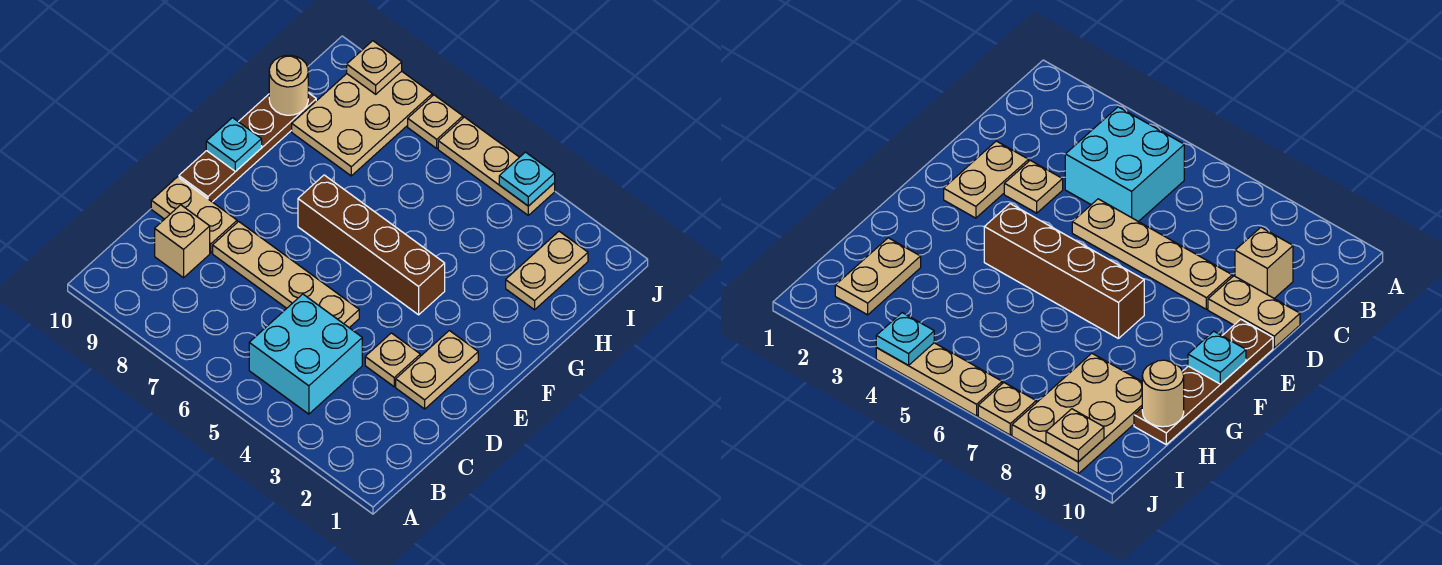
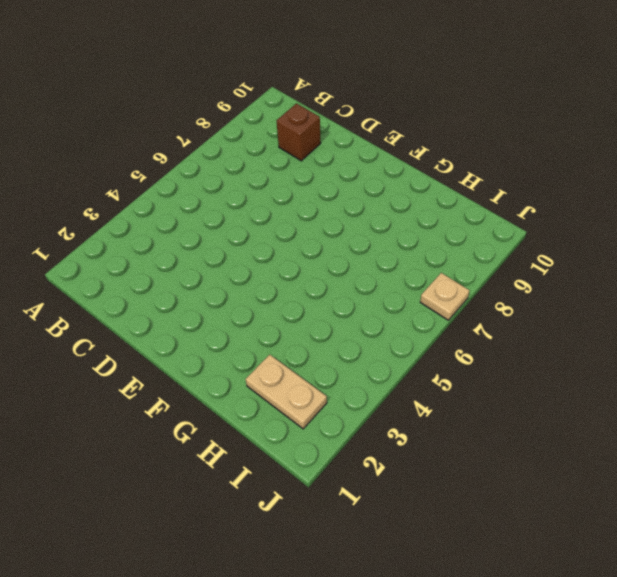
brown brick C9 level 1 -> tan brick C9 level 1
none -> cyan brick B4:C5 level 1
none -> tan plate D2:E2 level 1
none -> tan plate D3 level 1

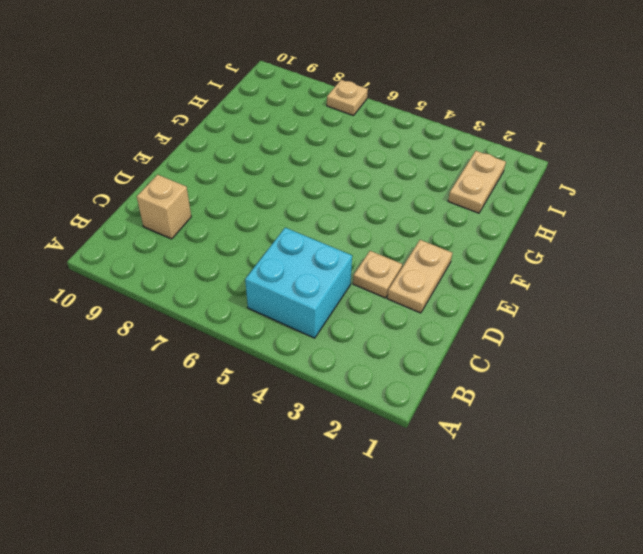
none -> tan plate D5:D8 level 1
none -> tan plate D9:D10 level 1
none -> brown plate E10:H10 level 1

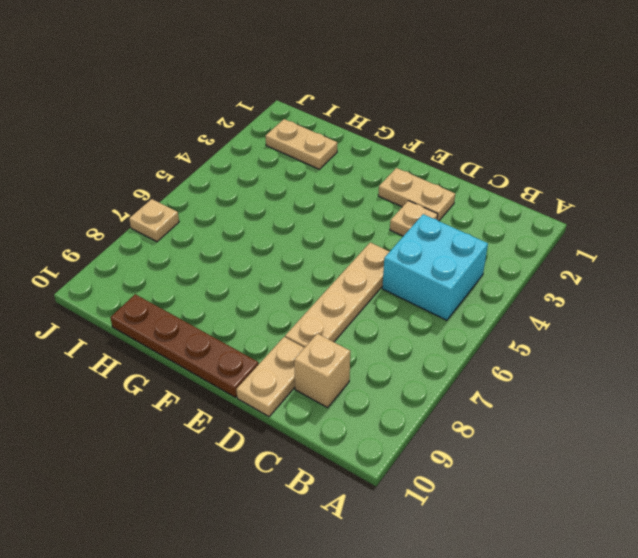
none -> brown brick F4:F7 level 1
none -> tan plate H8:J9 level 1
none -> tan plate J4:J6 level 1

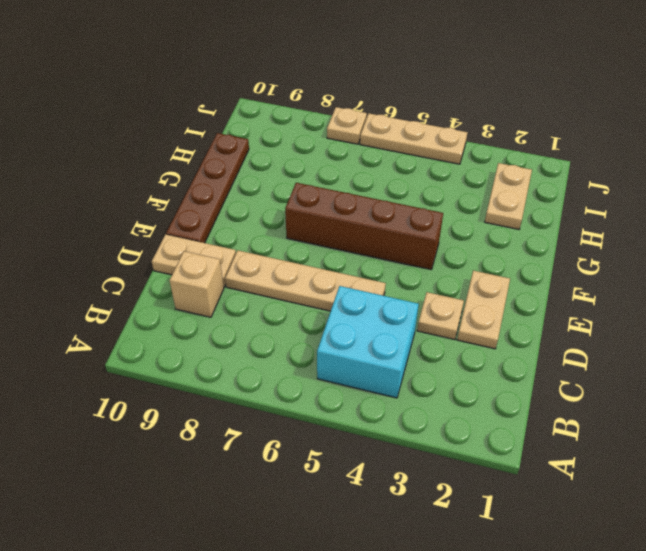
none -> tan plate H8:J9 level 1
none -> cyan plate F10 level 2
none -> tan round brick H10 level 2

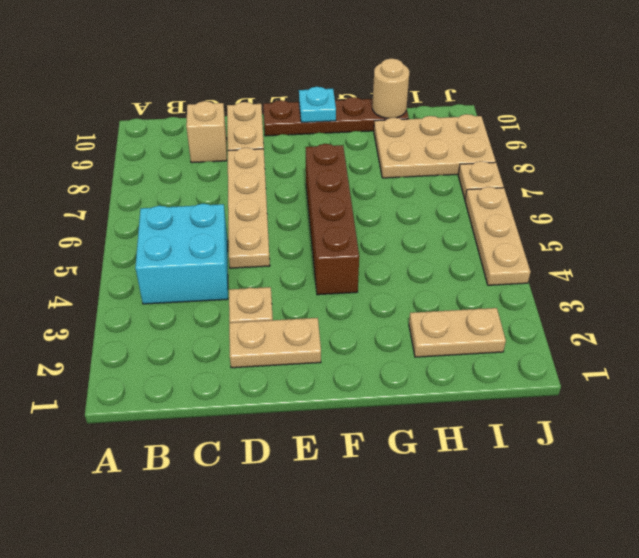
none -> cyan plate J4 level 2
none -> tan plate J9 level 2

